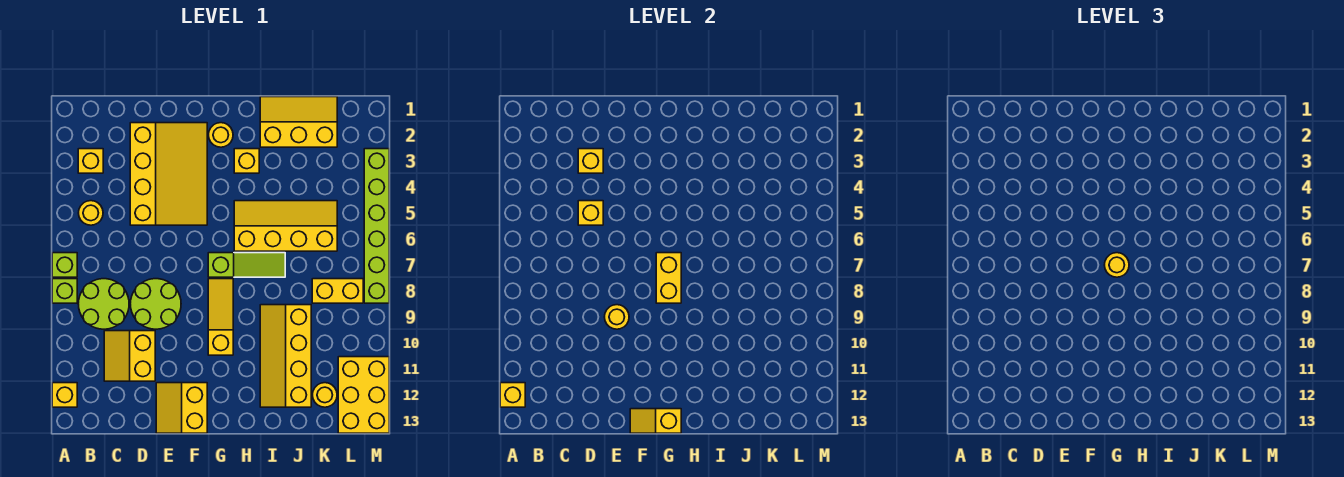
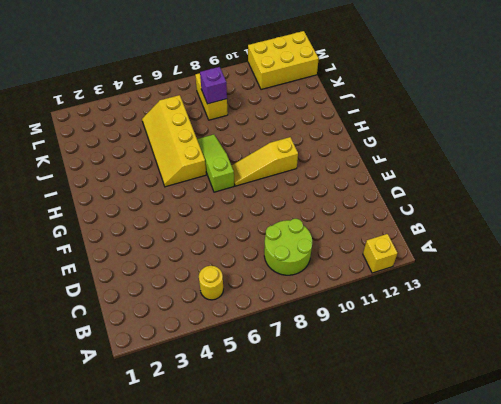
purple brick K8 level 2 -> none
none -> lime brick A7 level 1
none -> lime brick A8 level 1
none -> yellow brick B3 level 1

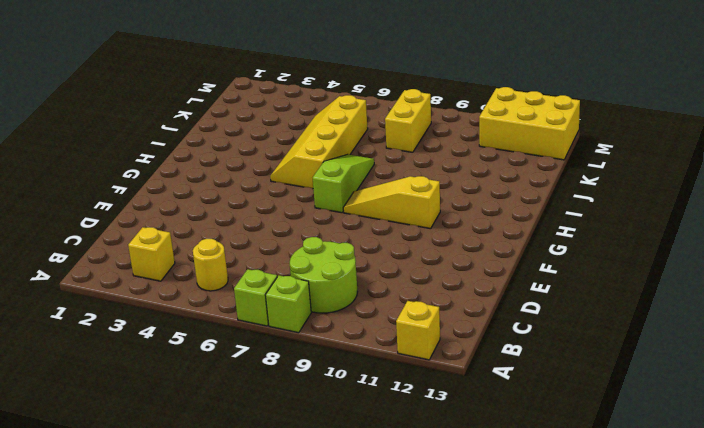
none -> yellow slope C10:D11 level 1 top D
none -> yellow slope D2:F5 level 1 top D
none -> lime round brick D8:E9 level 1

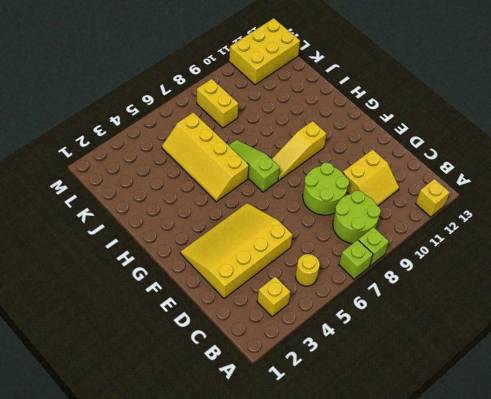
none -> yellow slope E12:F13 level 1 top F
none -> yellow round brick G2 level 1
none -> yellow brick H3 level 1

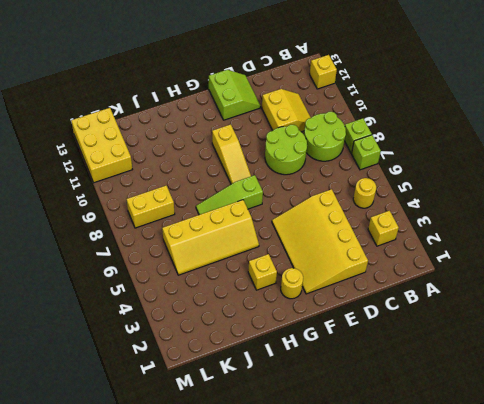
lime slope E12:F13 level 1 top F -> yellow slope E12:F13 level 1 top F
none -> yellow slope I1:K2 level 1 top 2
none -> yellow slope I9:J12 level 1 top J
none -> yellow round brick K12 level 1

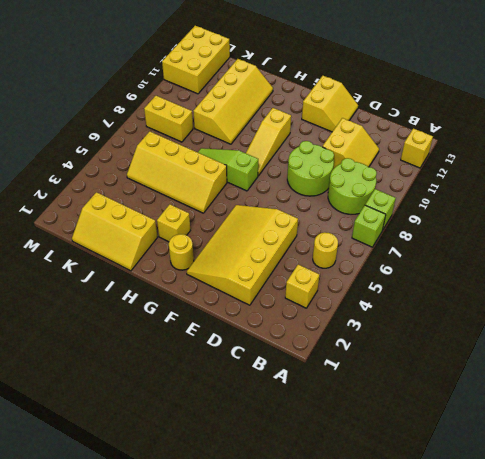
none -> yellow round brick K12 level 1
none -> lime brick M3:M8 level 1
none -> yellow brick A12 level 2

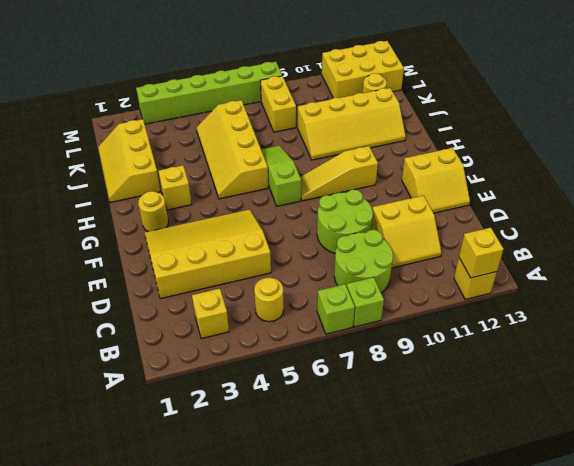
none -> yellow brick D3 level 2
none -> yellow brick D5 level 2
none -> yellow round brick E9 level 2

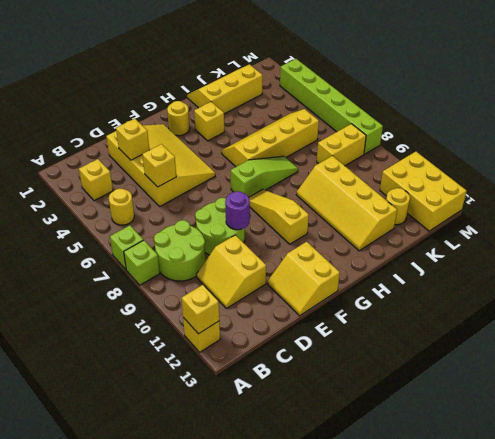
purple round brick E9 level 2 -> yellow round brick E9 level 2
none -> yellow slope F13:G13 level 2 top G
none -> yellow brick G7:G8 level 2
none -> yellow round brick G7 level 3

